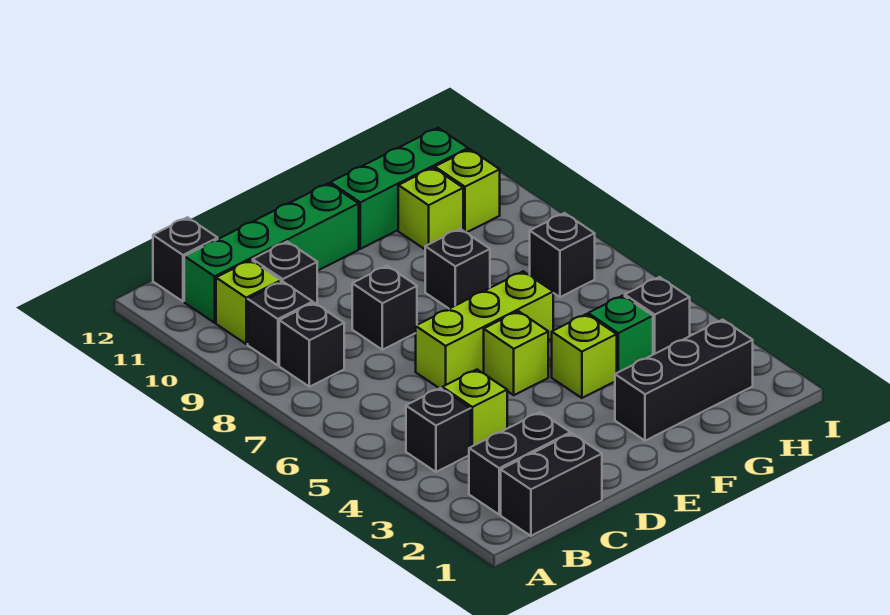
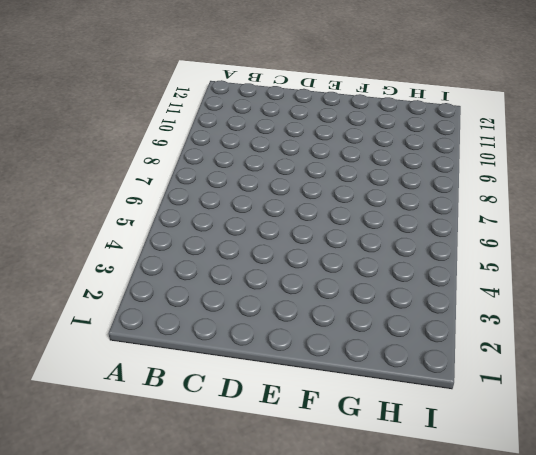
none -> black brick B1:C1 level 1
none -> black brick B2:C2 level 1
none -> black brick B4 level 1

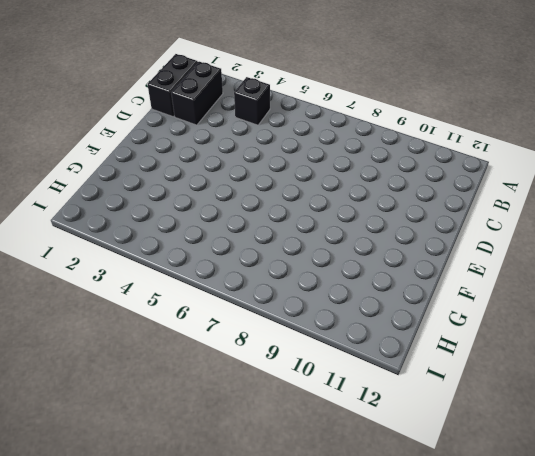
none -> black brick B8 level 1
none -> black brick B9 level 1
none -> lime brick B10 level 1

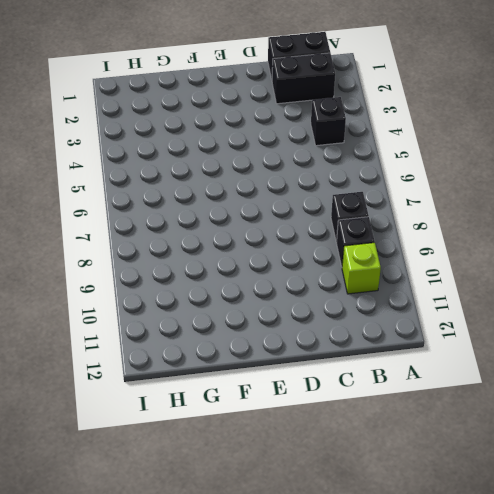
none -> green brick B11:E11 level 1
none -> black brick B12 level 1
none -> lime brick C4 level 1

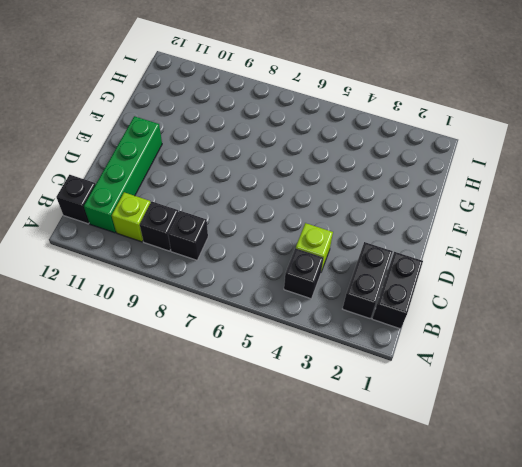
none -> black brick C10 level 1
none -> lime brick D6:F6 level 1
none -> black brick D8 level 1

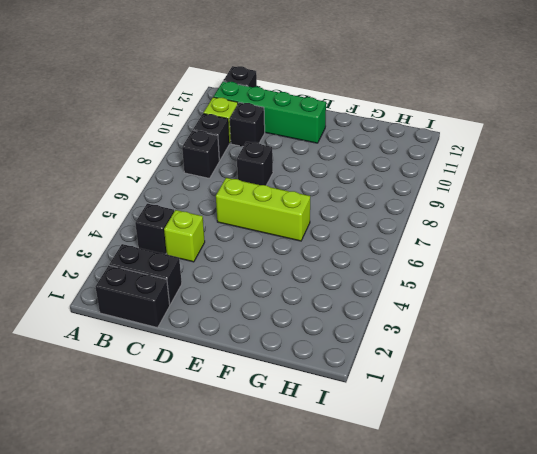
none -> lime brick E5 level 1
none -> black brick F2:H2 level 1
none -> lime brick F4 level 1

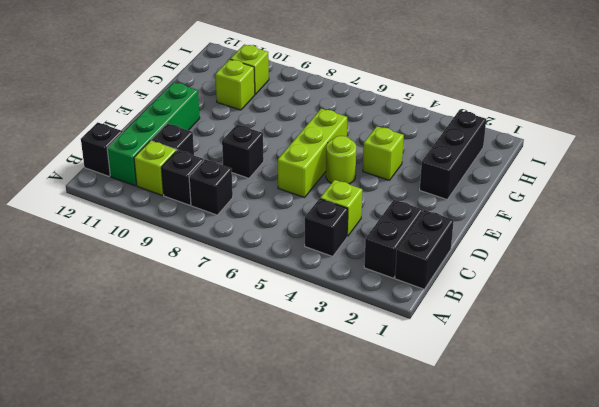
lime round brick E5 level 1 -> lime brick E5 level 1
none -> black brick F8 level 1
none -> green brick F11:H11 level 1
none -> green brick G4 level 1

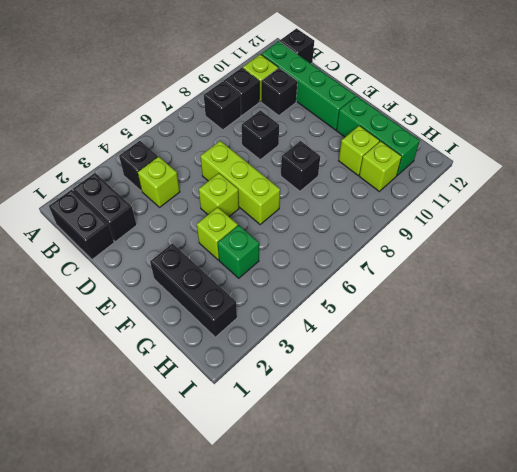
none -> black brick H4 level 1
none -> black brick H7 level 1

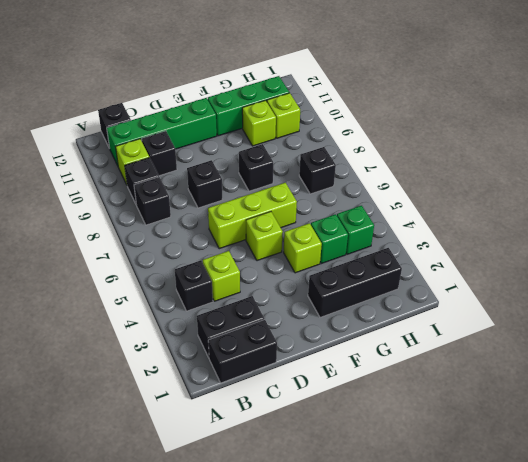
green brick H4 level 1 -> black brick H4 level 1

